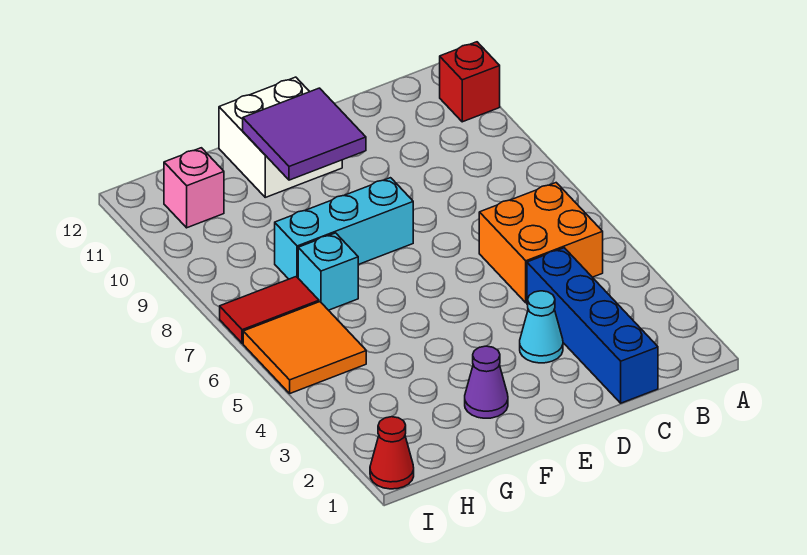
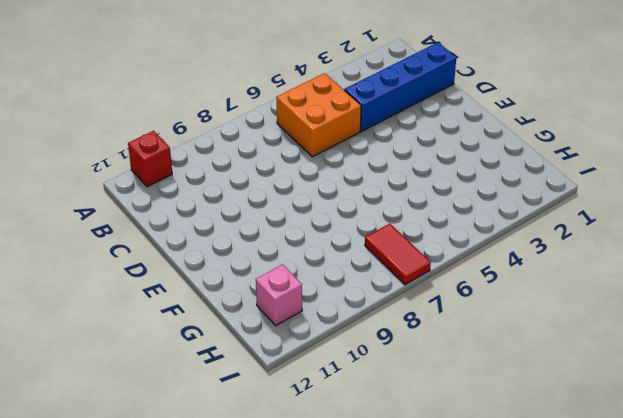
none -> cyan cone D3 level 1
none -> cyan brick E8:G8 level 1
none -> white brick E11:F12 level 1

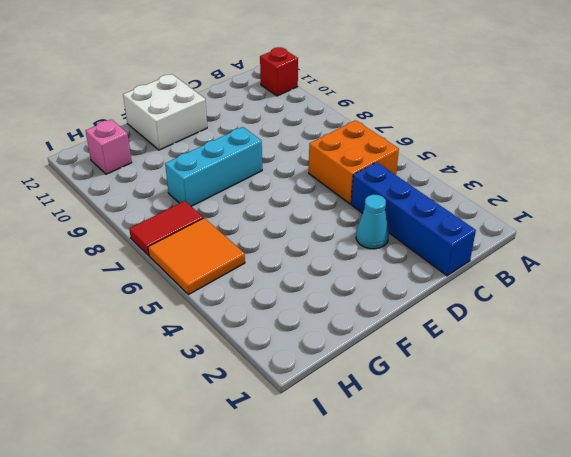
none -> purple cone F2 level 1
none -> cyan brick G7 level 1
none -> red cone I1 level 1

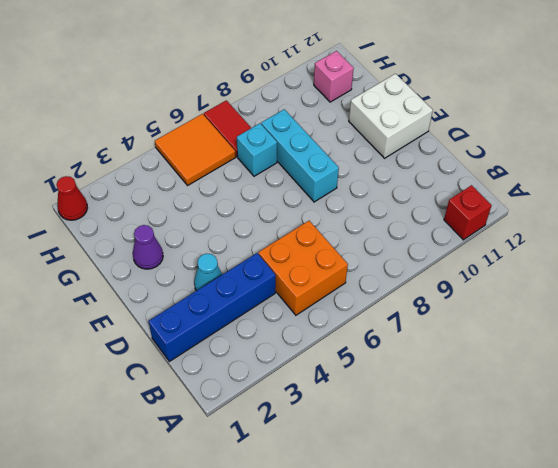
none -> purple tile E10:F11 level 2

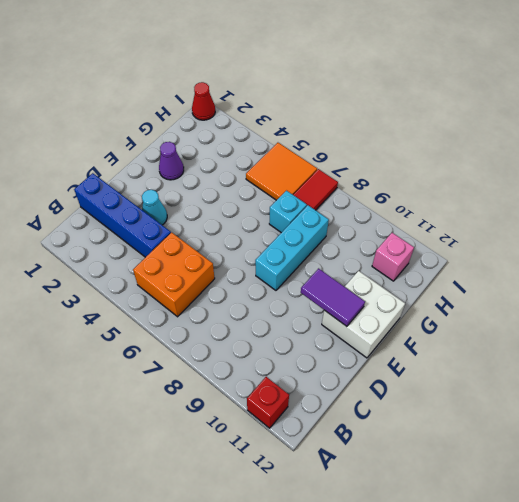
purple tile E10:E11 level 2 -> purple tile E10:F11 level 2

